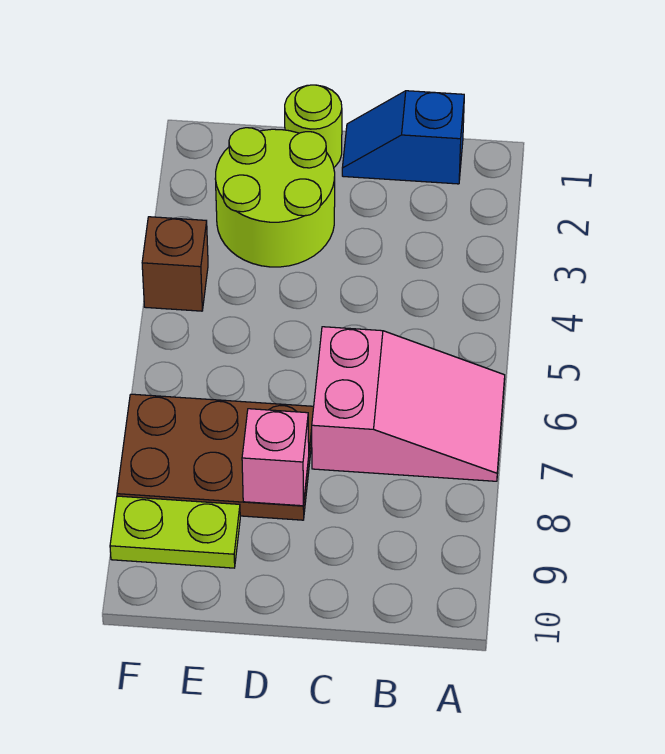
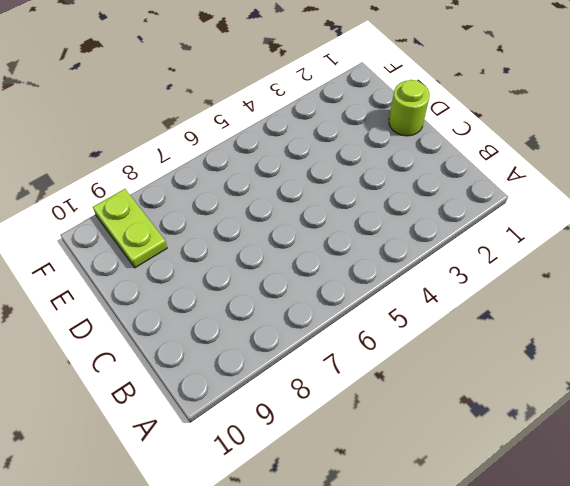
none -> pink slope A6:C7 level 1 top C
none -> blue slope B1:C1 level 1 top B

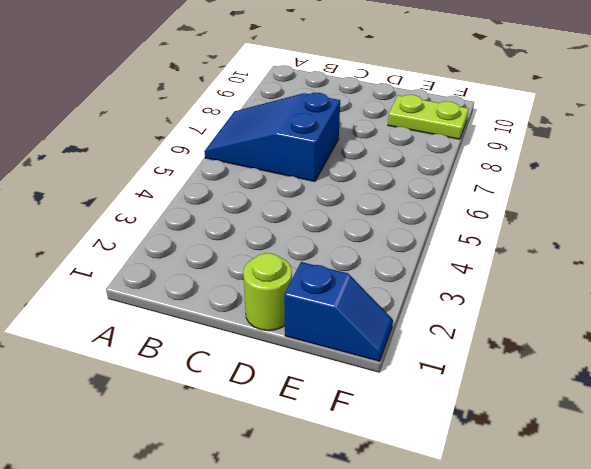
blue slope A6:C7 level 1 top C -> pink slope A6:C7 level 1 top C
blue slope E1:F1 level 1 top E -> blue slope B1:C1 level 1 top B
none -> lime round brick D2:E3 level 1
none -> brown plate D7:F8 level 1

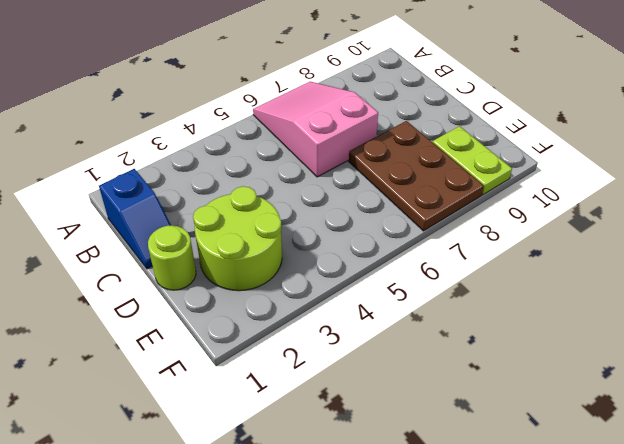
none -> brown brick F4 level 1
none -> pink brick D8 level 2

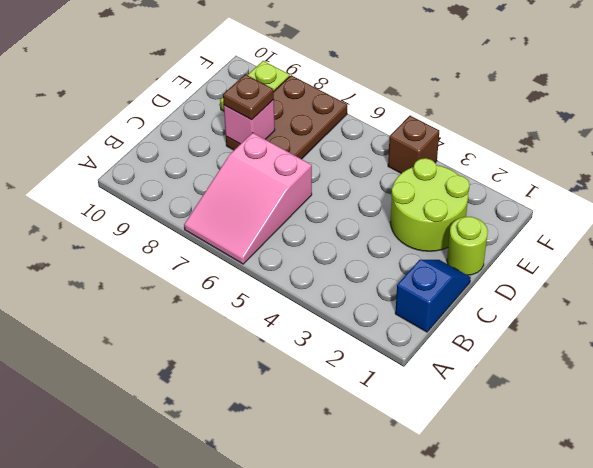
brown plate D8 level 3 -> none

